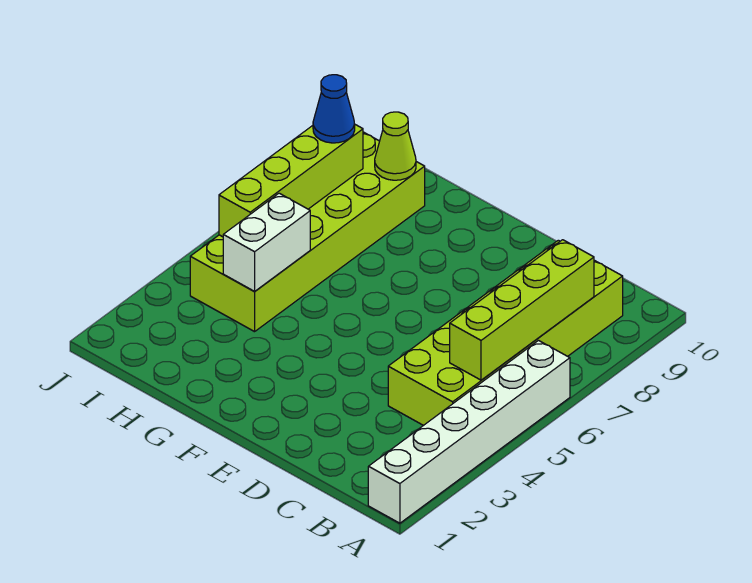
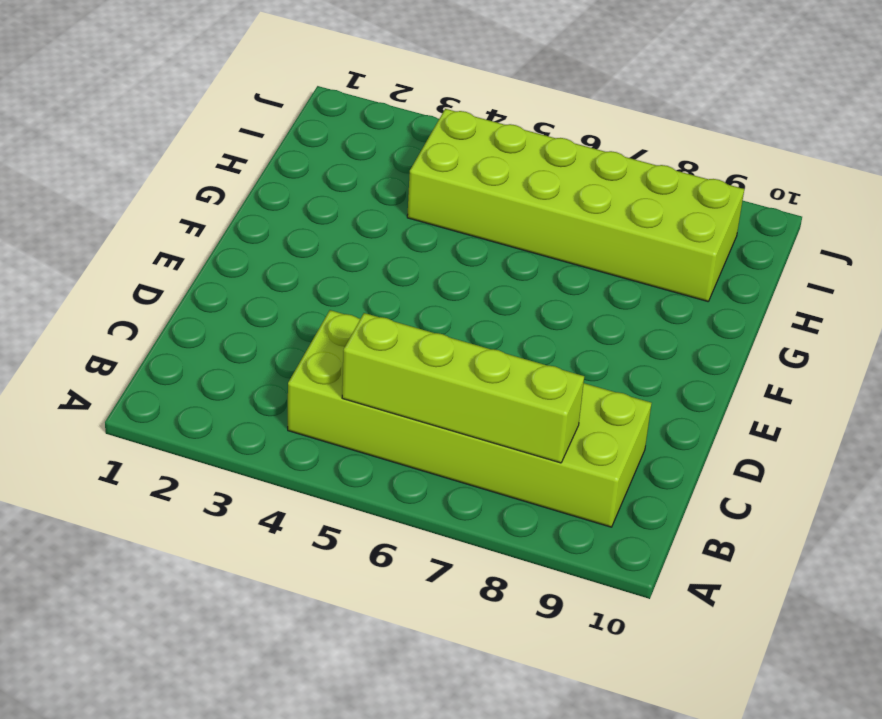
none -> white brick A1:A6 level 1
none -> white brick H4:H5 level 2

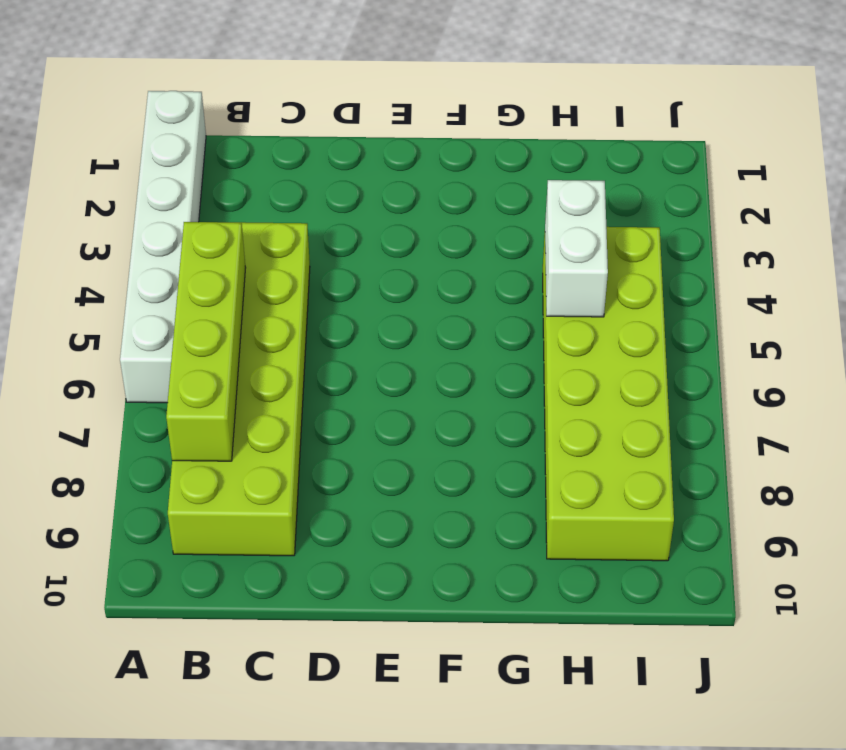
none -> lime cone H9 level 2
none -> lime brick I5:I8 level 2

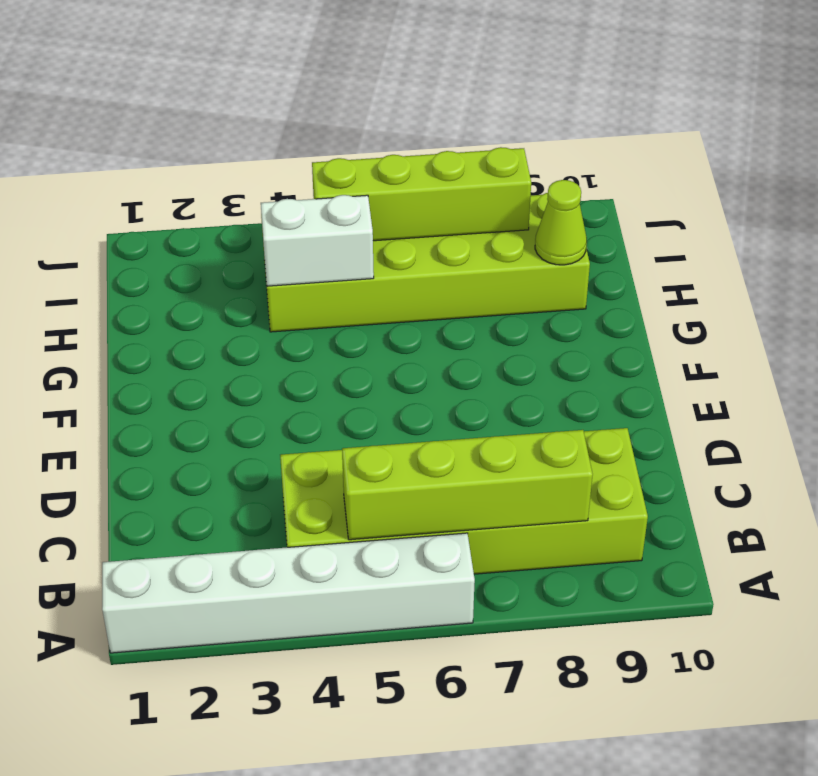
none -> blue cone I8 level 3

